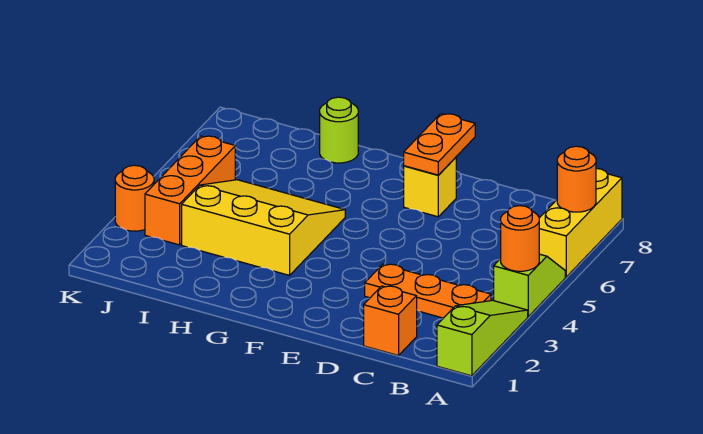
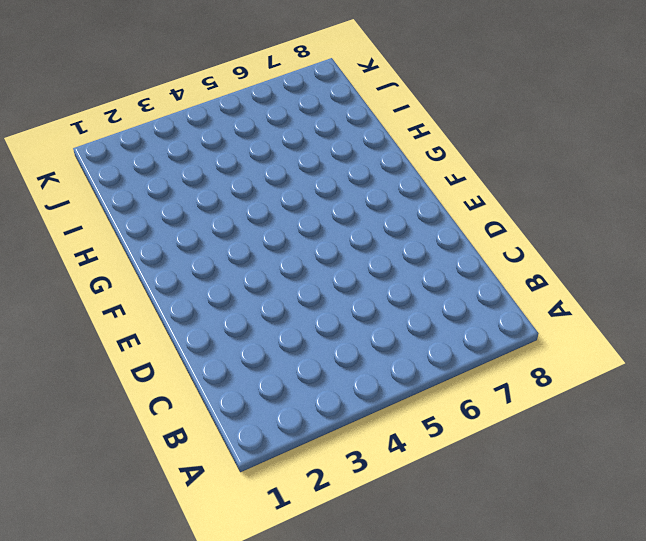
none -> lime slope A1:A3 level 1 top 1
none -> lime slope A4:A5 level 1 top 4
none -> yellow brick A6:A8 level 1

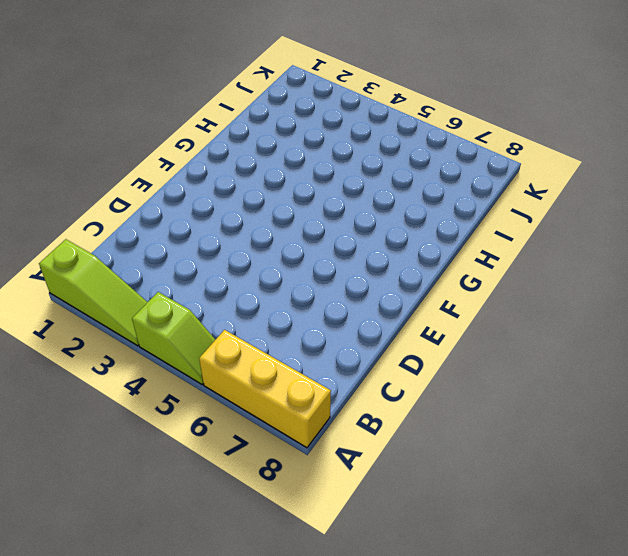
none -> orange plate B3:D3 level 1
none -> orange brick C1 level 1
none -> yellow brick E7 level 1

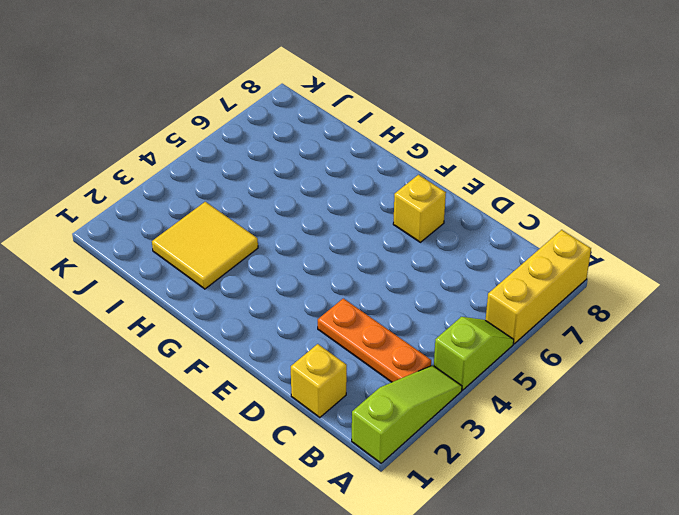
yellow brick C1 level 1 -> orange brick C1 level 1
yellow tile H2:I3 level 1 -> yellow slope G3:I5 level 1 top 3
none -> lime round brick H8 level 1
none -> orange brick J3:J5 level 1
none -> orange round brick K3 level 1

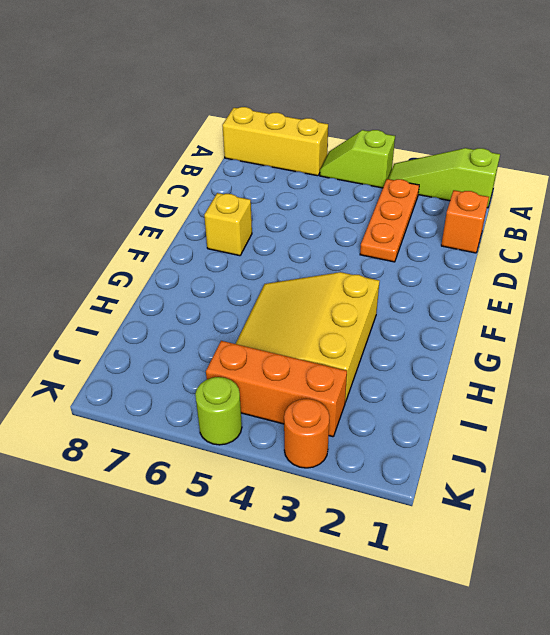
lime round brick K5 level 1 -> lime round brick H8 level 1
none -> orange round brick A4 level 2
none -> orange round brick A7 level 2
none -> orange plate E7:E8 level 2

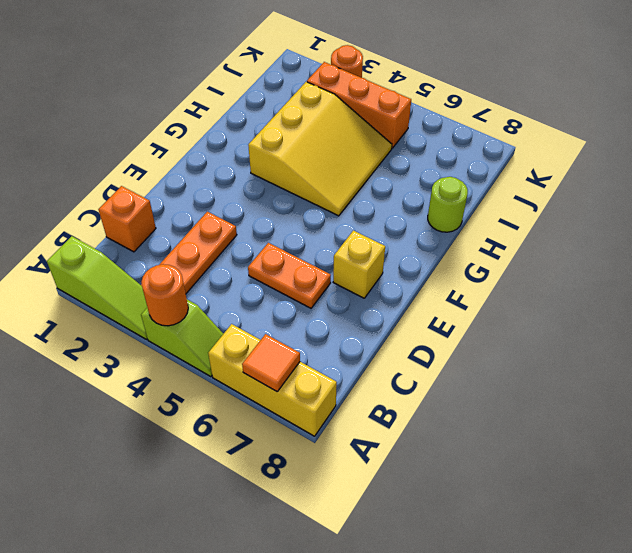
orange tile A7 level 2 -> orange round brick A7 level 2
orange plate D5:D6 level 1 -> orange plate E7:E8 level 2

